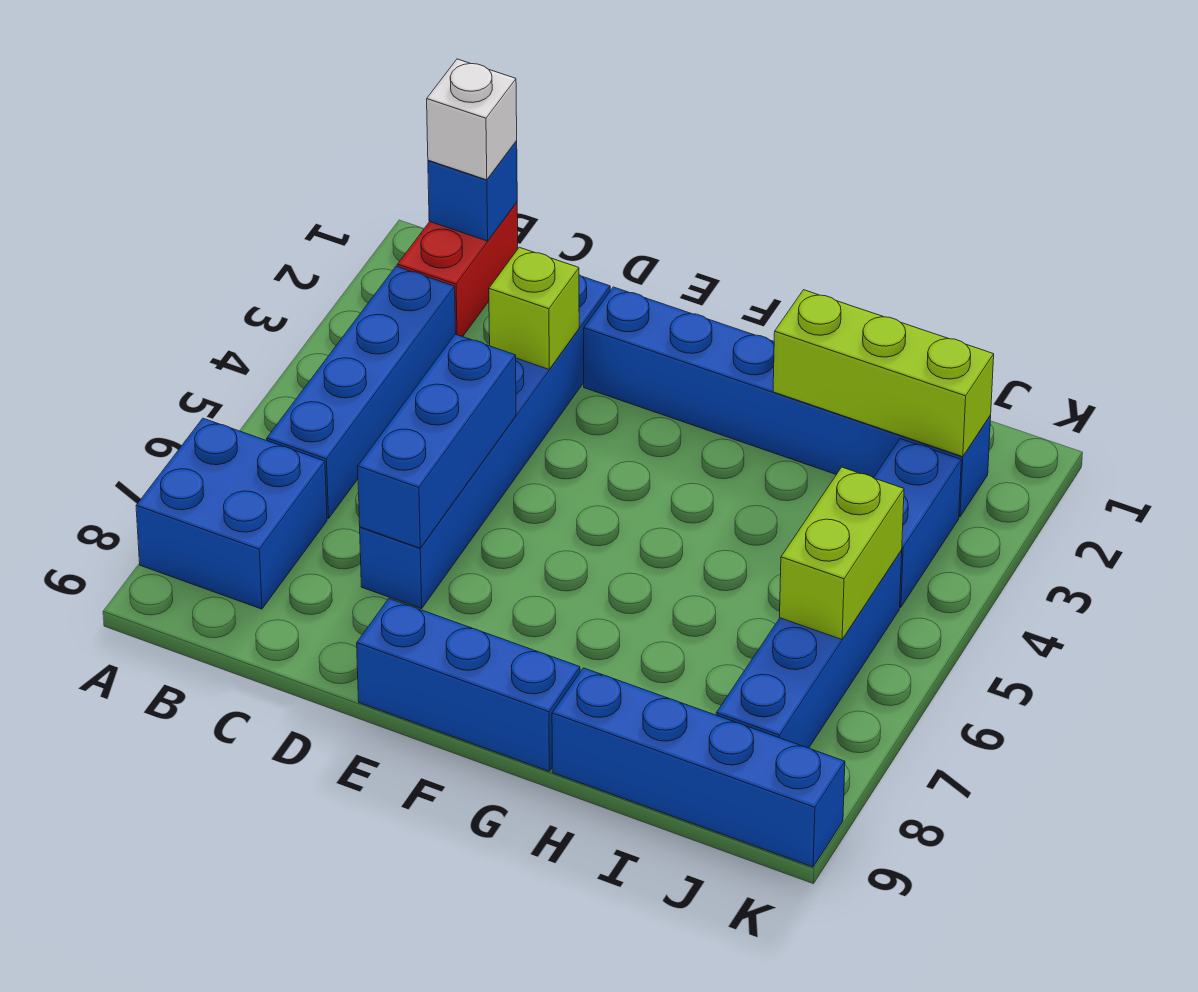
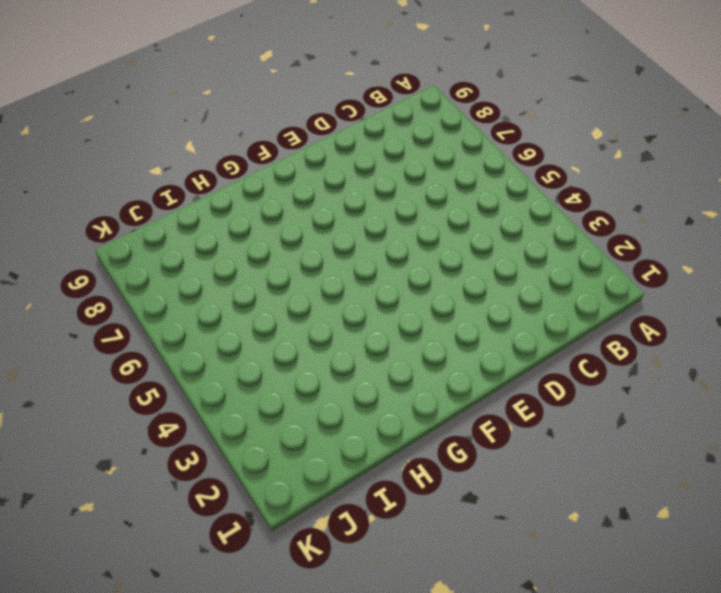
none -> blue brick A7:B8 level 1
none -> red brick B1:B2 level 1
none -> blue brick B3:B6 level 1

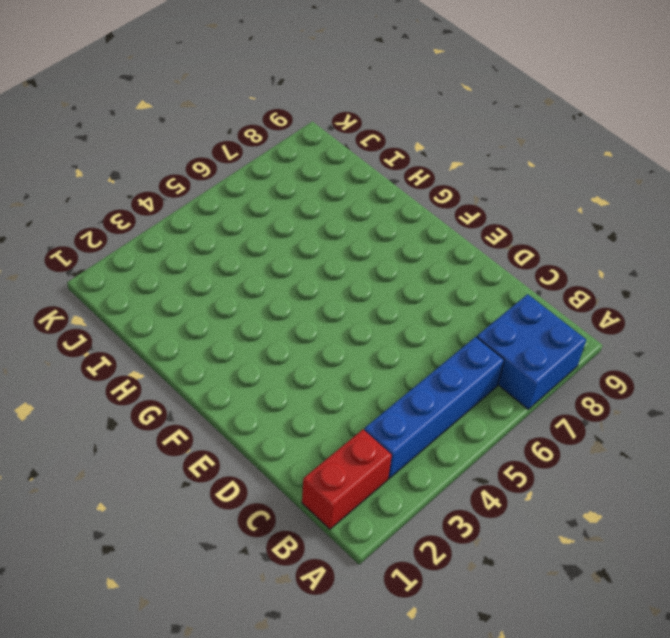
none -> blue brick D2:D7 level 1
none -> blue brick E2:J2 level 1
none -> blue brick E9:G9 level 1

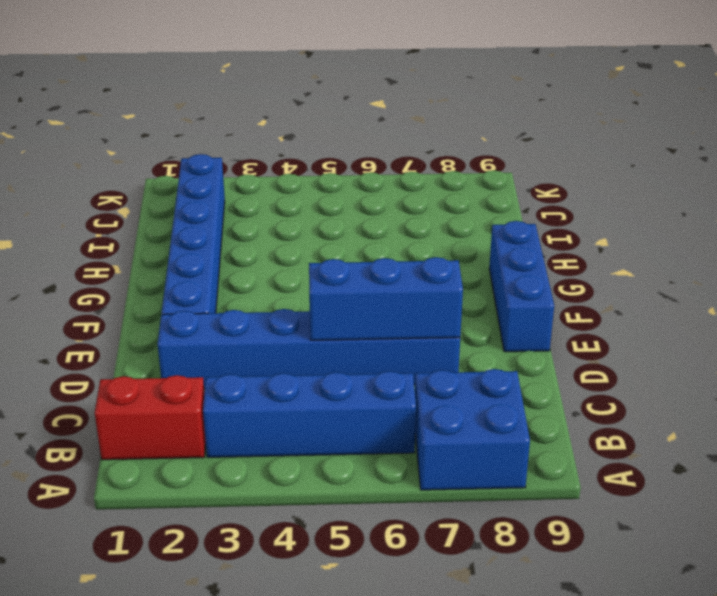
none -> blue brick H9:K9 level 1
none -> blue brick J3:J4 level 1
none -> blue brick J5:J8 level 1

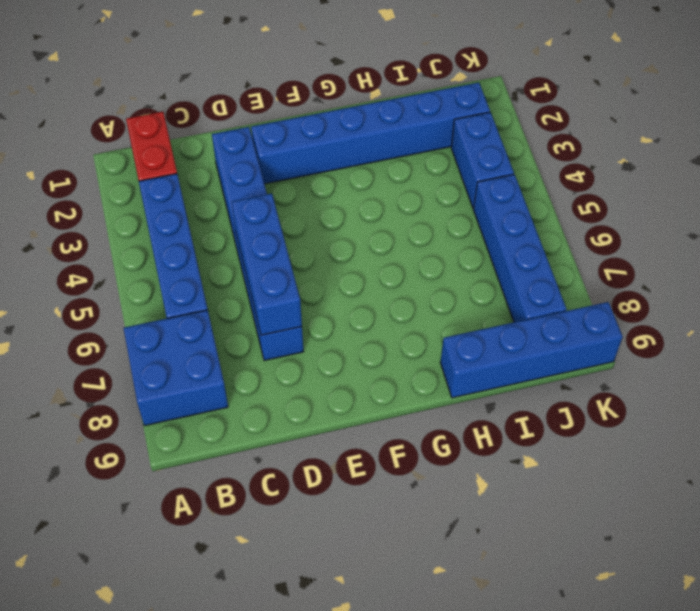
none -> blue brick E9:G9 level 1
none -> blue brick B1 level 2
none -> lime brick D3 level 2

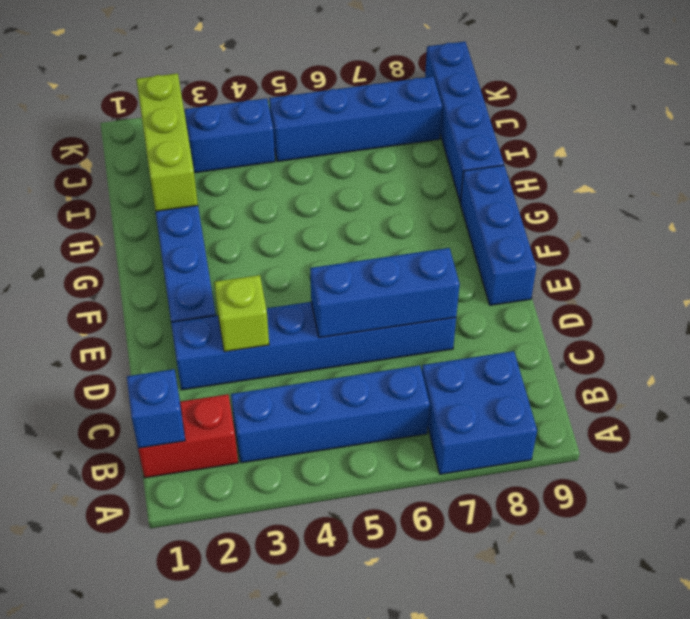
none -> lime brick J5:J6 level 2
none -> white brick B1 level 3

